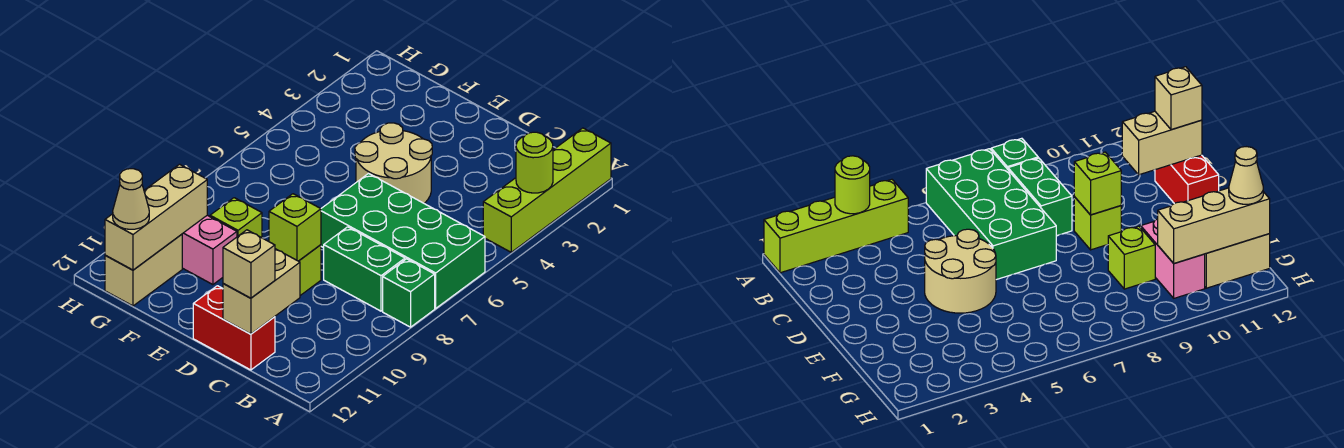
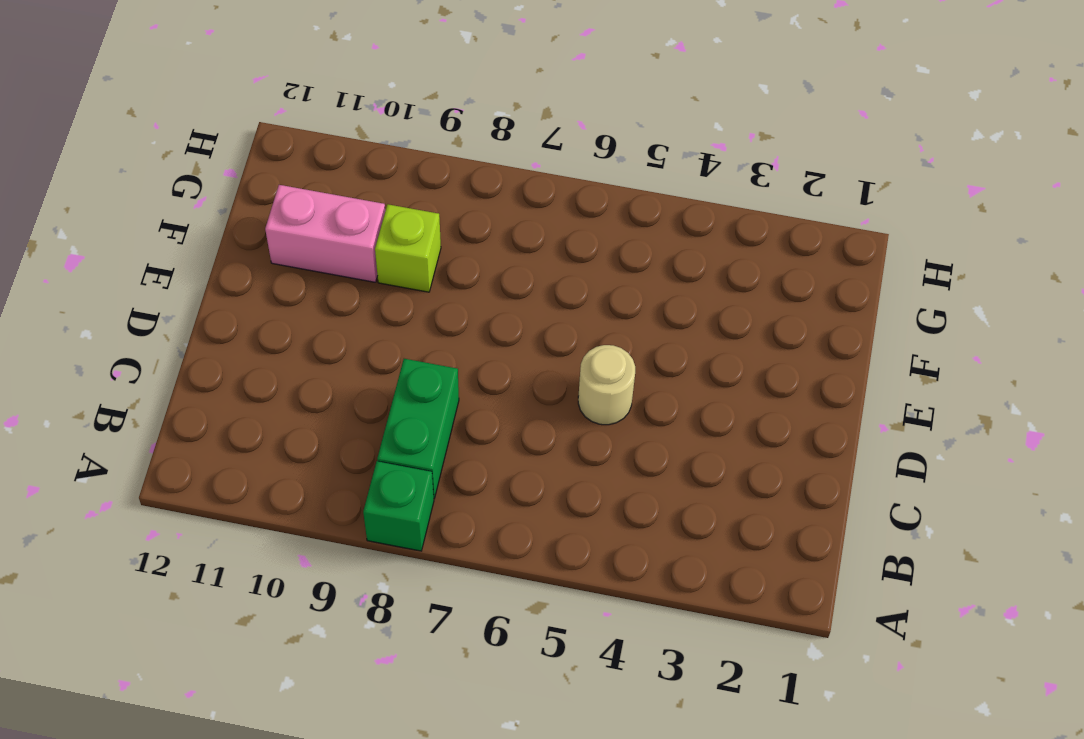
tan round brick D5 level 1 -> tan round brick D4:E5 level 1
pink brick F10:F11 level 1 -> pink brick F10:G10 level 1
none -> lime brick A1:A4 level 1
none -> green brick A6:D7 level 1
none -> red brick C12:D12 level 1

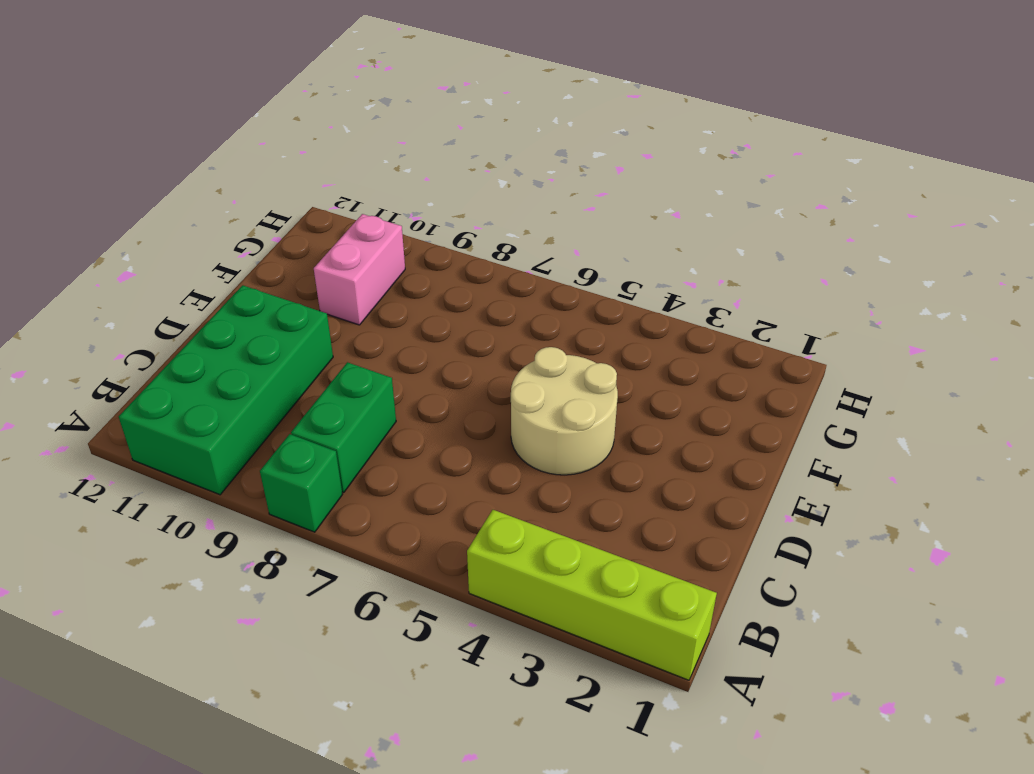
green brick A10:D11 level 1 -> green brick A6:D7 level 1
none -> red brick C12:D12 level 1
none -> lime brick D9 level 1
none -> lime brick F9 level 1

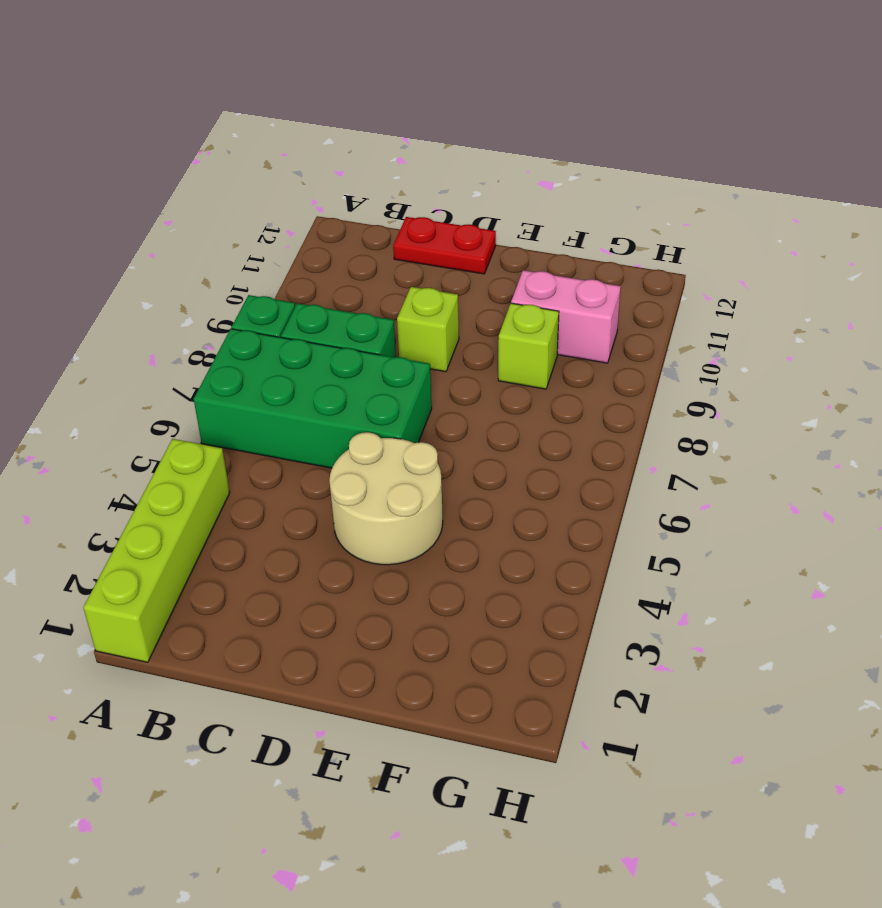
red plate C12:D12 level 1 -> red brick C12:D12 level 1
none -> tan brick G11:G12 level 1
none -> lime round brick A3 level 2
none -> tan brick C11:C12 level 2

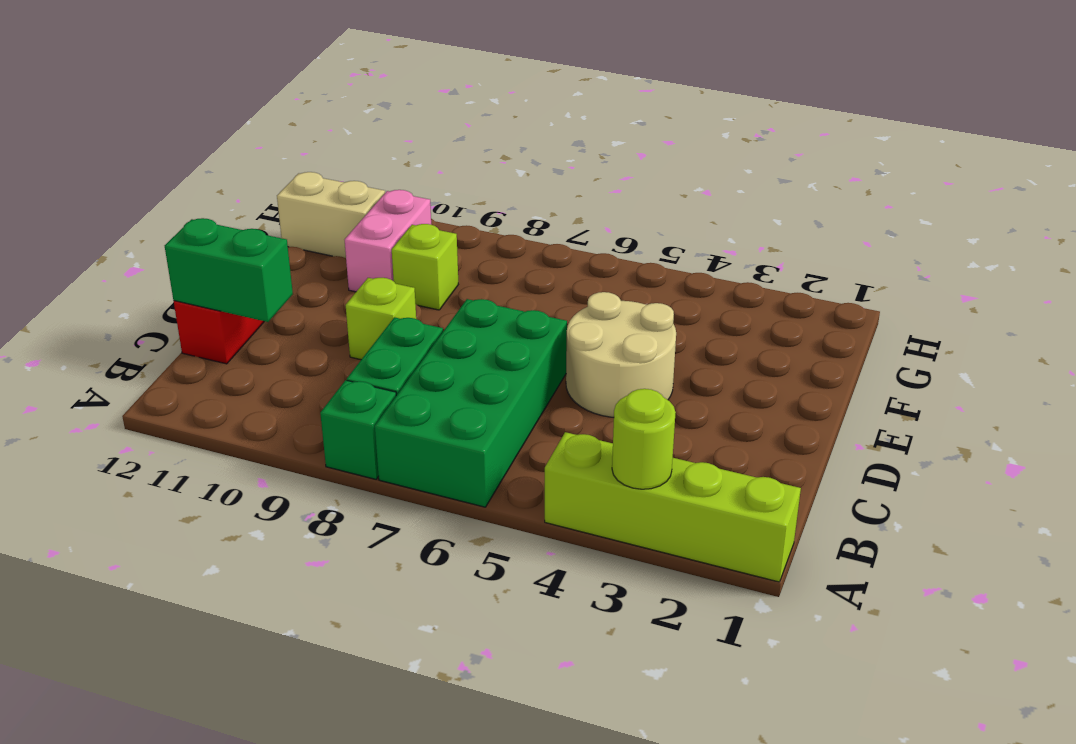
green brick C11:C12 level 2 -> tan brick C11:C12 level 2
none -> lime brick D9 level 2
none -> tan brick G10:G12 level 2
none -> tan brick C12 level 3

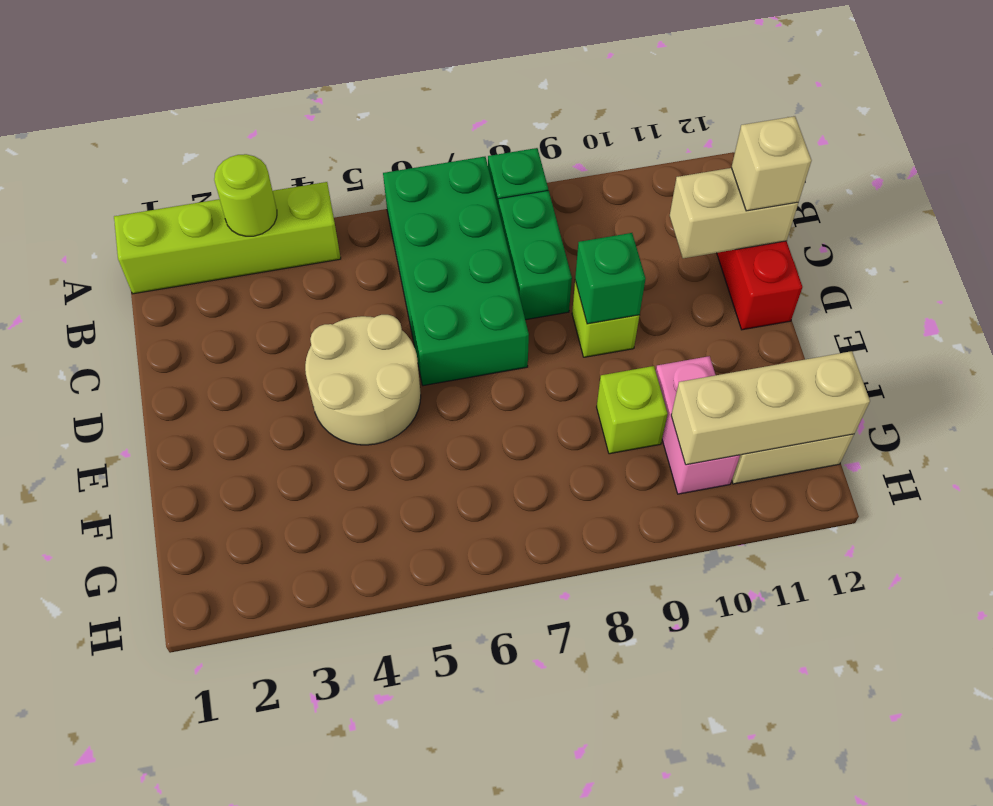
green brick D9 level 2 -> lime brick D9 level 2
none -> tan cone G12 level 3

